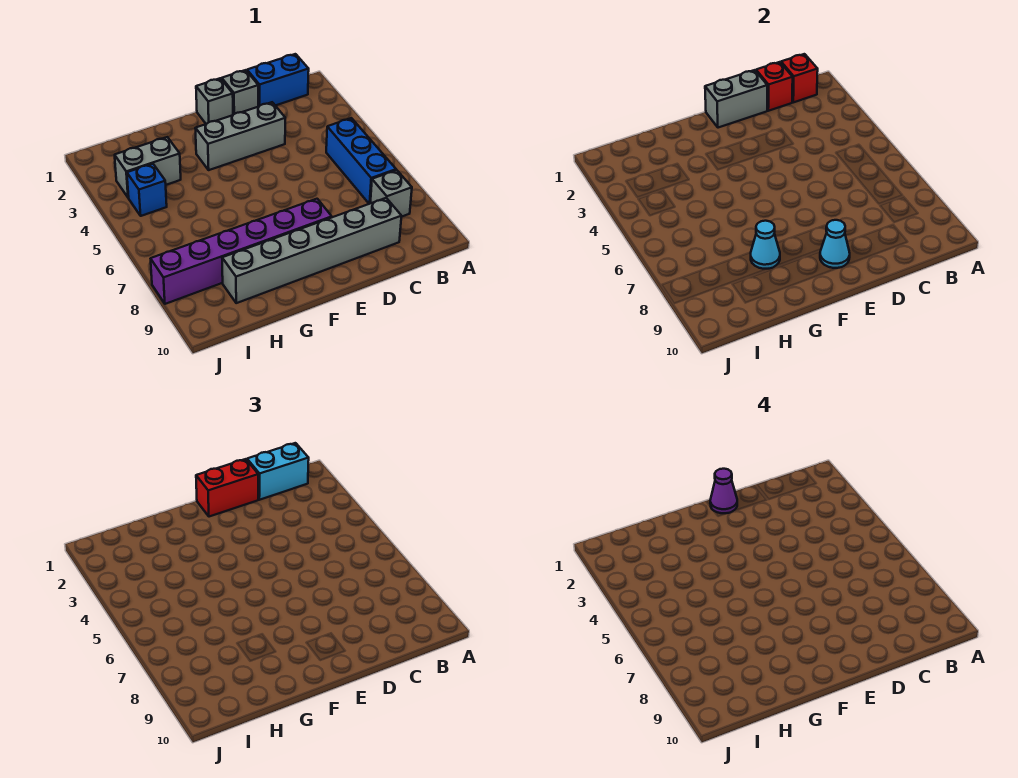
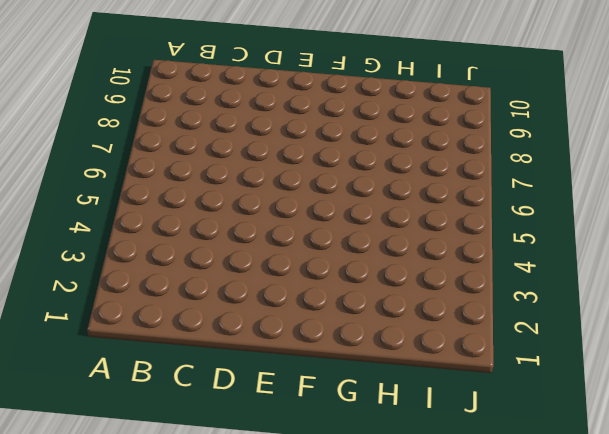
none -> blue brick B1:C1 level 1
none -> blue brick B5:B7 level 1
none -> grey brick B8 level 1

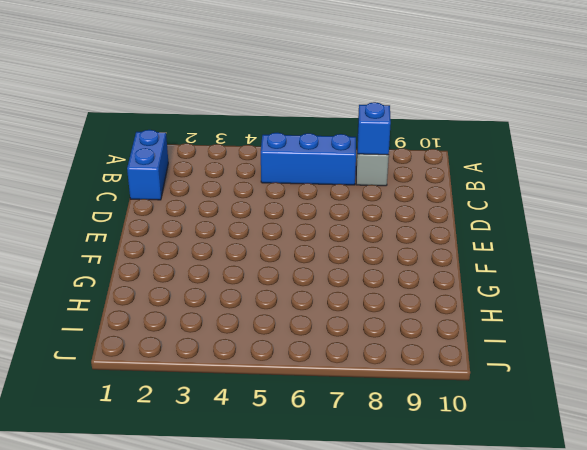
blue brick B8 level 2 -> blue brick I4 level 1
none -> grey brick C9:H9 level 1
none -> grey brick D1 level 1
none -> grey brick D3:F3 level 1

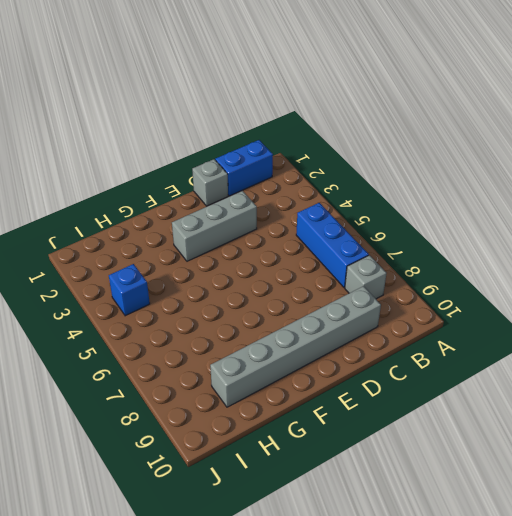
none -> grey brick E1 level 1
none -> purple brick E8:J8 level 1
none -> grey brick H3:I3 level 1

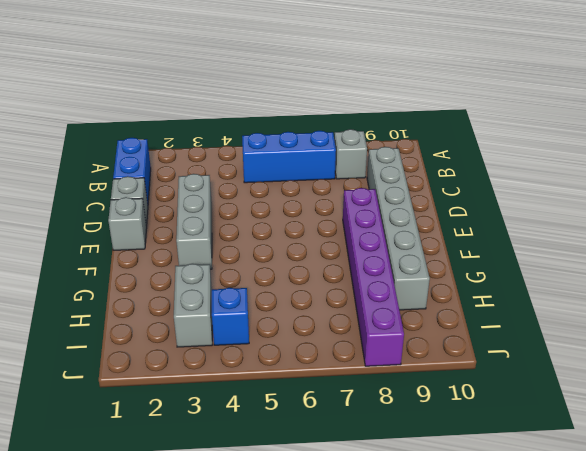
none -> red brick B1 level 2
none -> red brick C1 level 2
none -> grey brick D1:E1 level 2

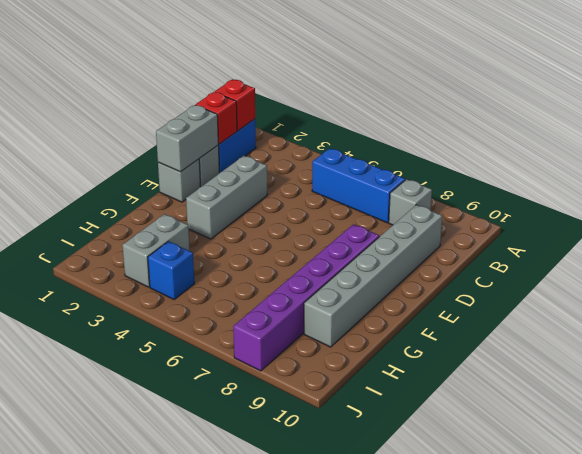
none -> cyan cone E9 level 2
none -> cyan cone G8 level 2
none -> cyan brick B1:C1 level 3

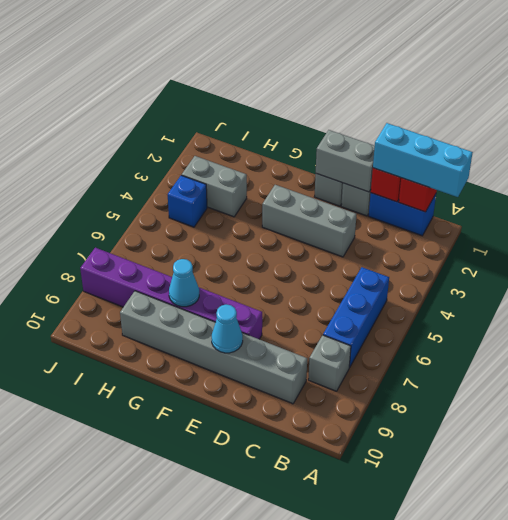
cyan brick A1:C1 level 3 -> cyan brick B1:C1 level 3
none -> red brick D1:E1 level 3
none -> purple cone E1 level 4

